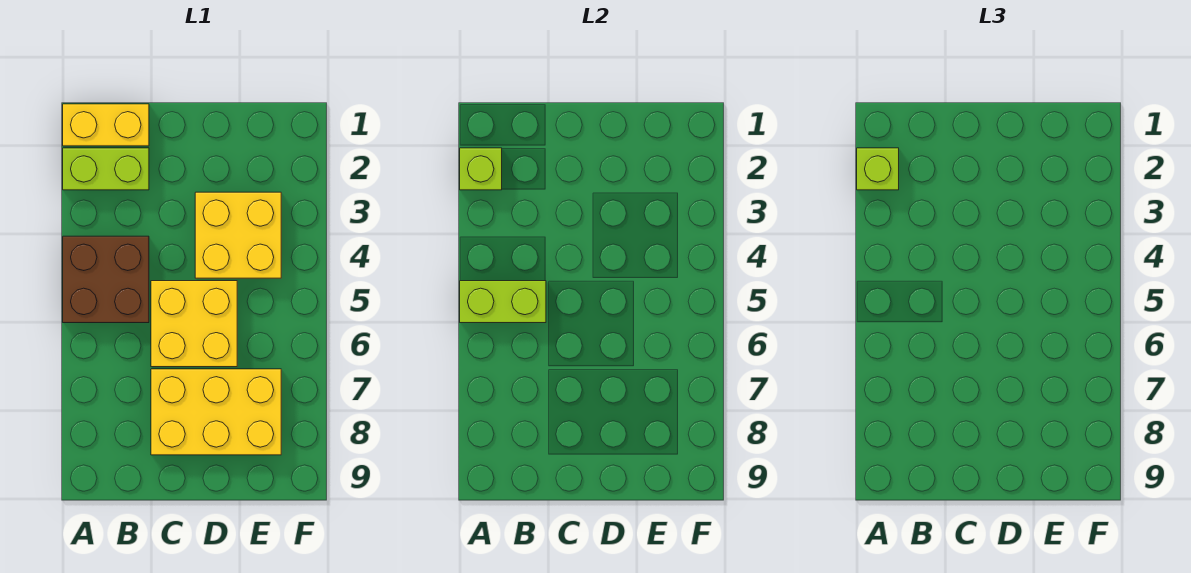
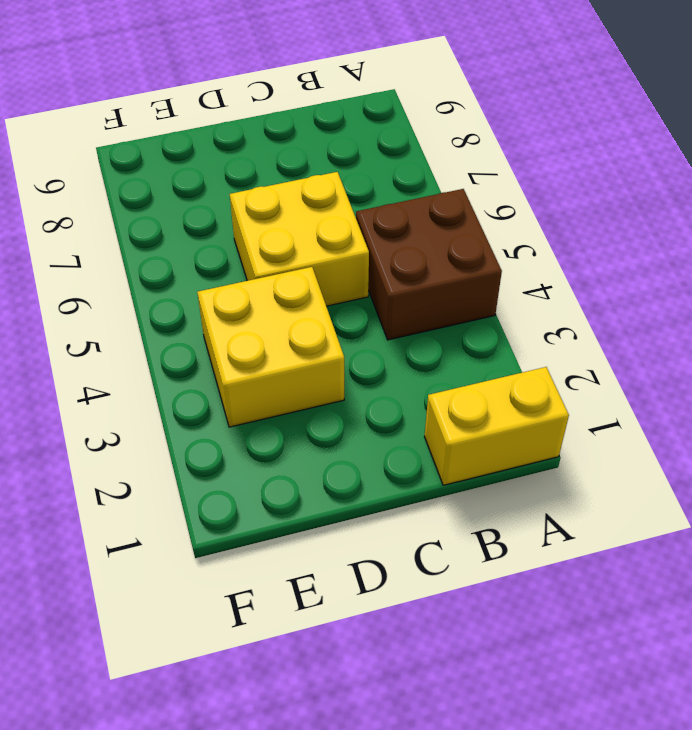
none -> lime brick A2:B2 level 1
none -> yellow brick C7:E8 level 1

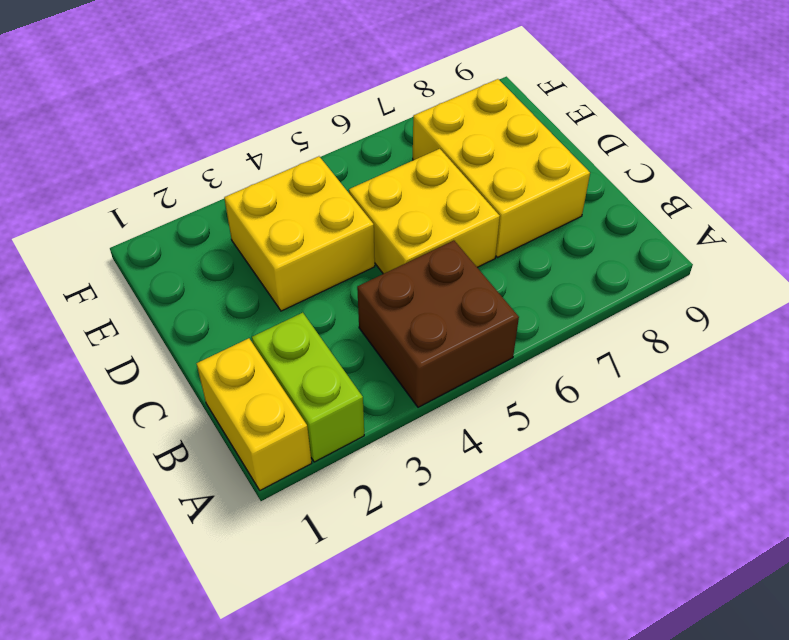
none -> lime brick A2 level 2
none -> lime brick A5:B5 level 2

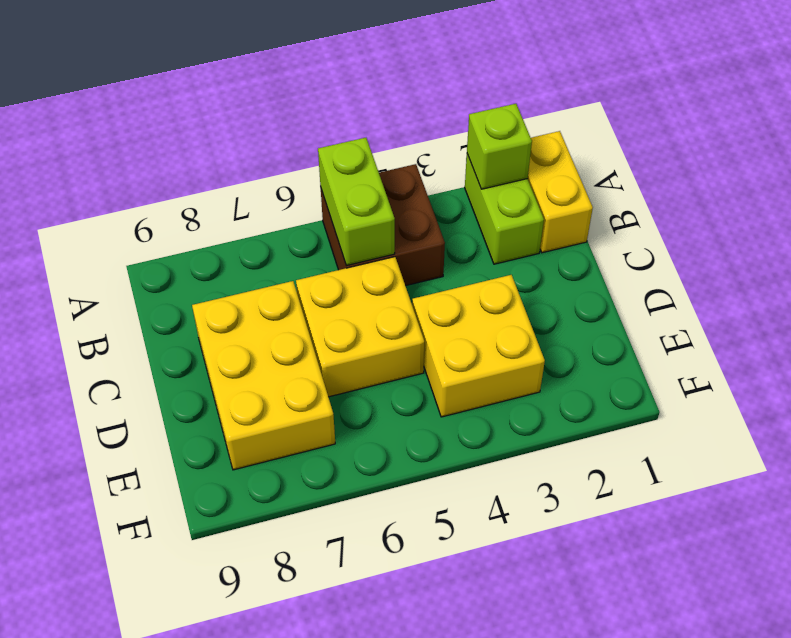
none -> lime brick A2 level 3

